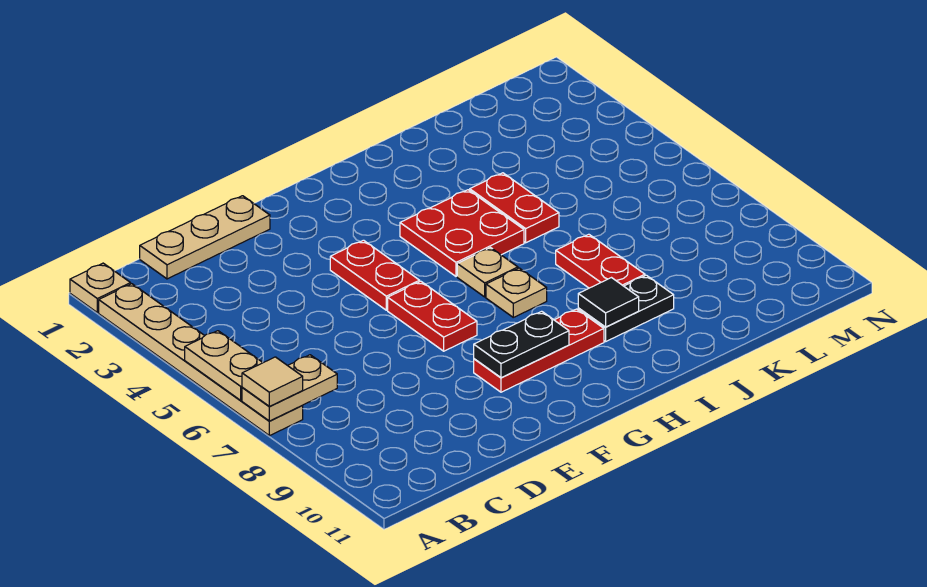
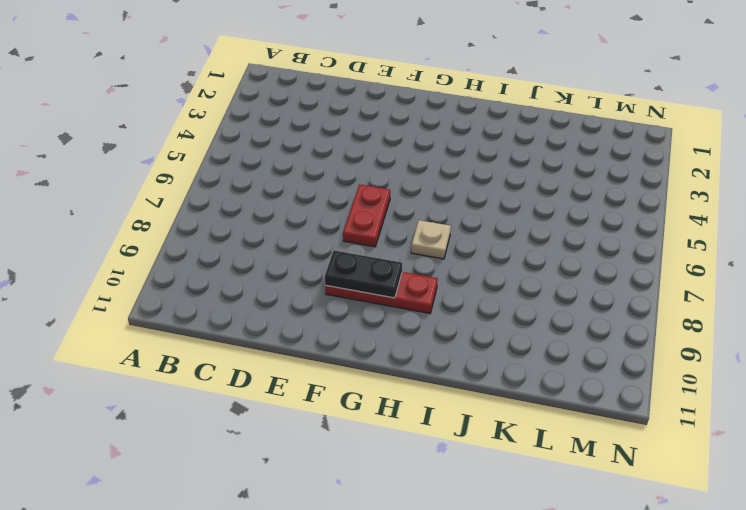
none -> tan plate A1 level 1
none -> tan plate A2:A7 level 1
none -> tan plate C1:E1 level 1

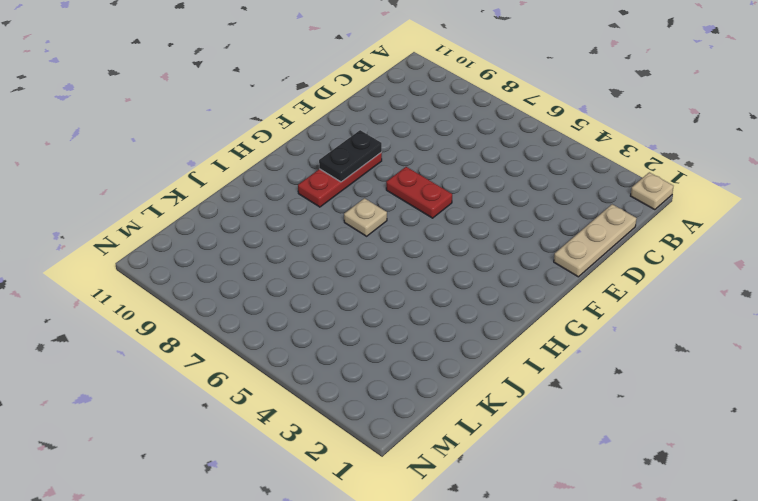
none -> tan plate A2:A7 level 1
none -> red plate F4:F5 level 1
none -> red plate H4:I5 level 1

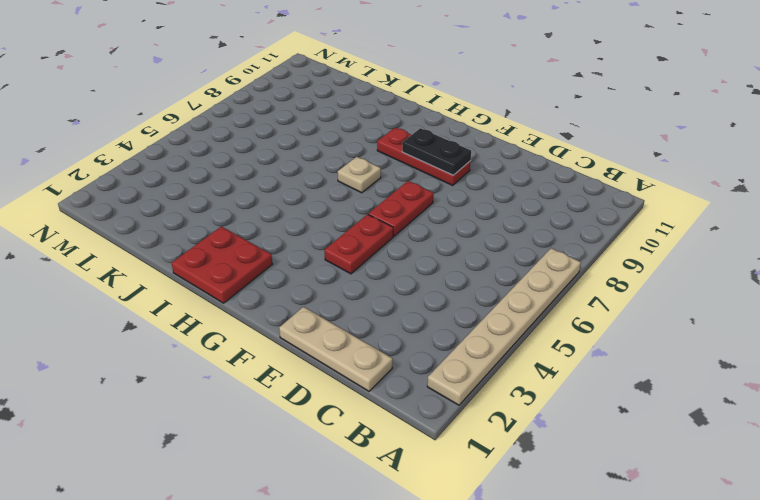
red plate H1:I2 level 1 -> red plate H4:I5 level 1
none -> tan plate A1 level 1
none -> tan plate H6 level 1
none -> black plate I9:J9 level 1

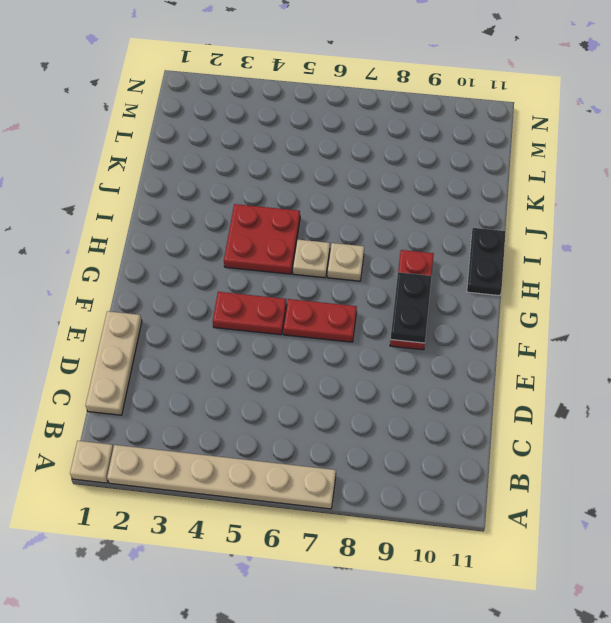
black plate H11:I11 level 1 -> black plate I9:J9 level 1
none -> red plate J4:J5 level 1
none -> red plate J7:J8 level 1
none -> tan plate A5:A6 level 2

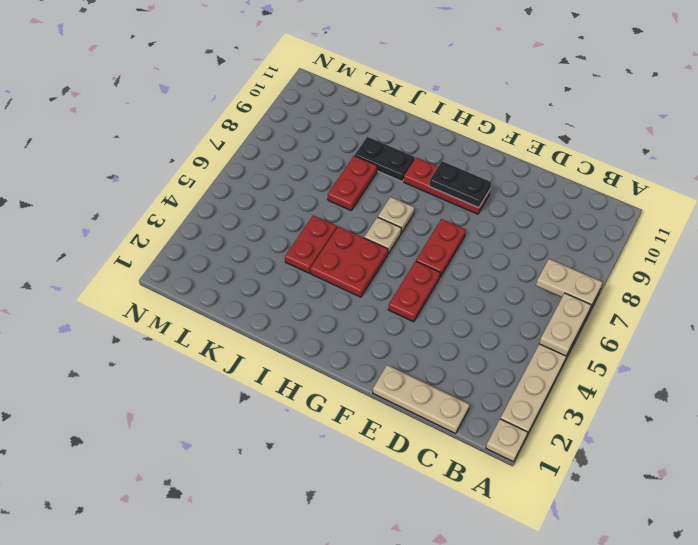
none -> black tile I9 level 2
none -> tan tile A7 level 3

